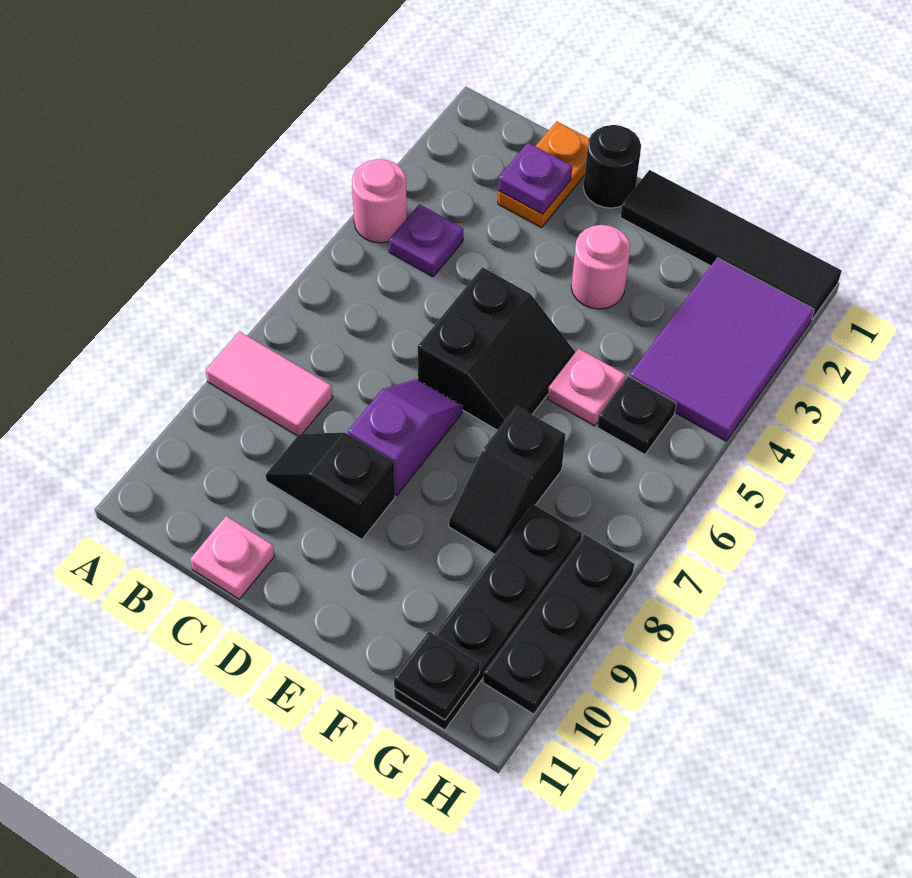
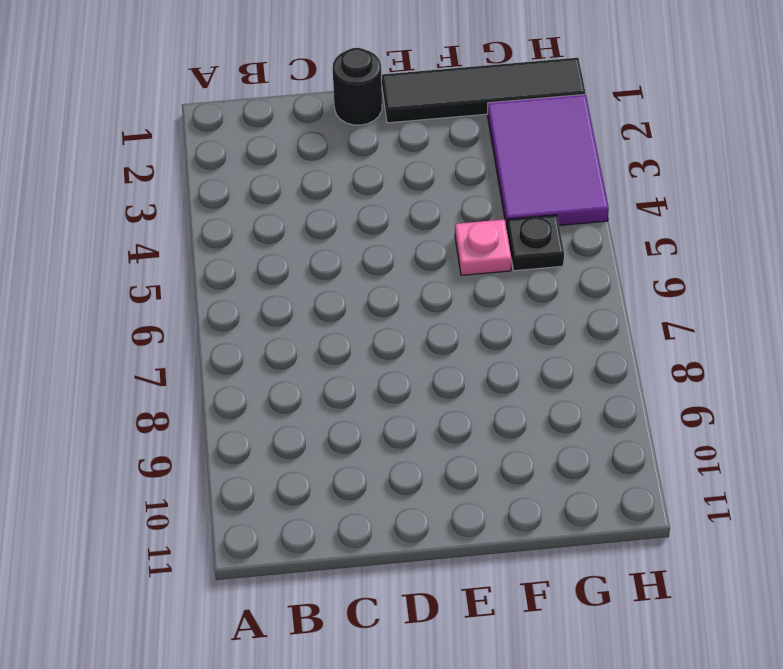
none -> pink round brick A4 level 1
none -> pink tile A8:B8 level 1
none -> purple plate B4 level 1

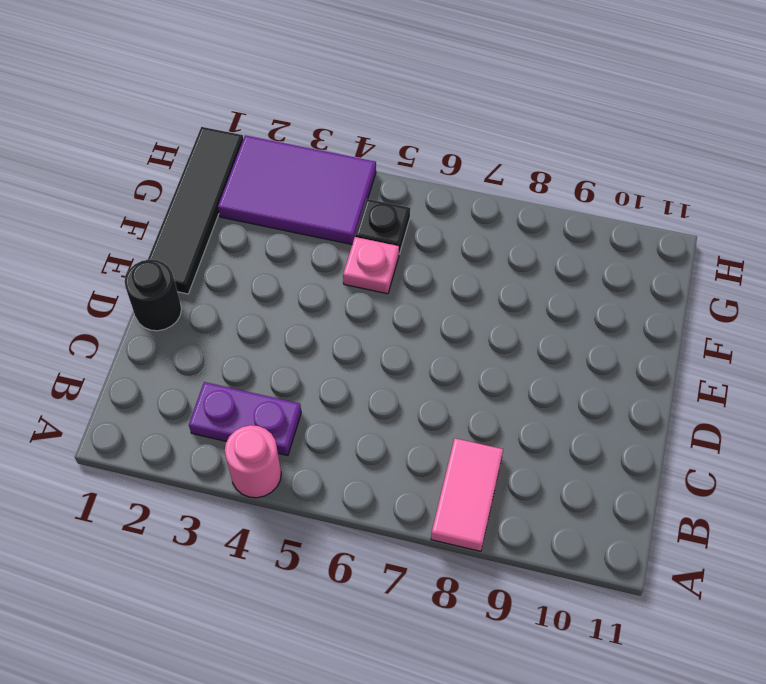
purple plate B3:B4 level 1 -> purple plate B4 level 1
none -> orange plate C1:C2 level 1
none -> black slope C9:D9 level 1 top D
none -> pink plate C11 level 1

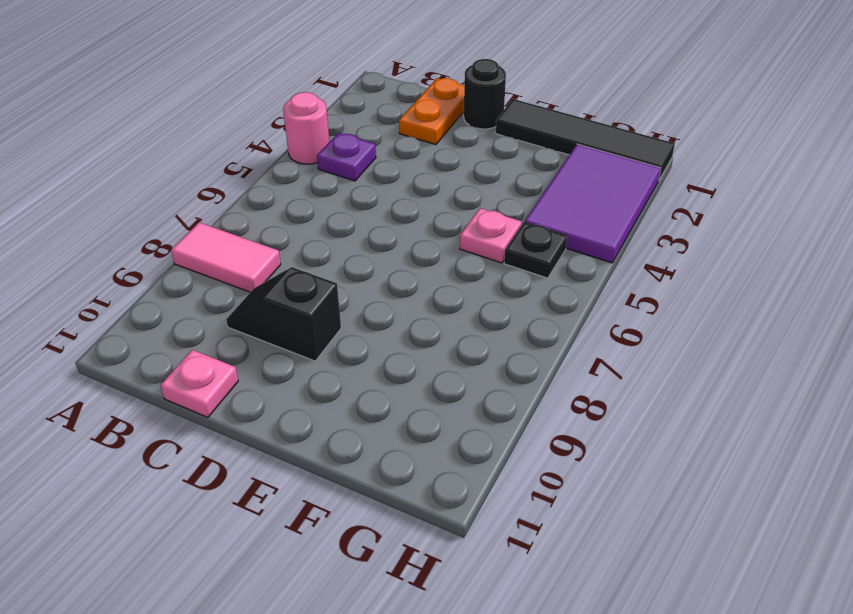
none -> black slope D5:E6 level 1 top D
none -> purple slope D7:D8 level 1 top 8
none -> pink round brick E3 level 1

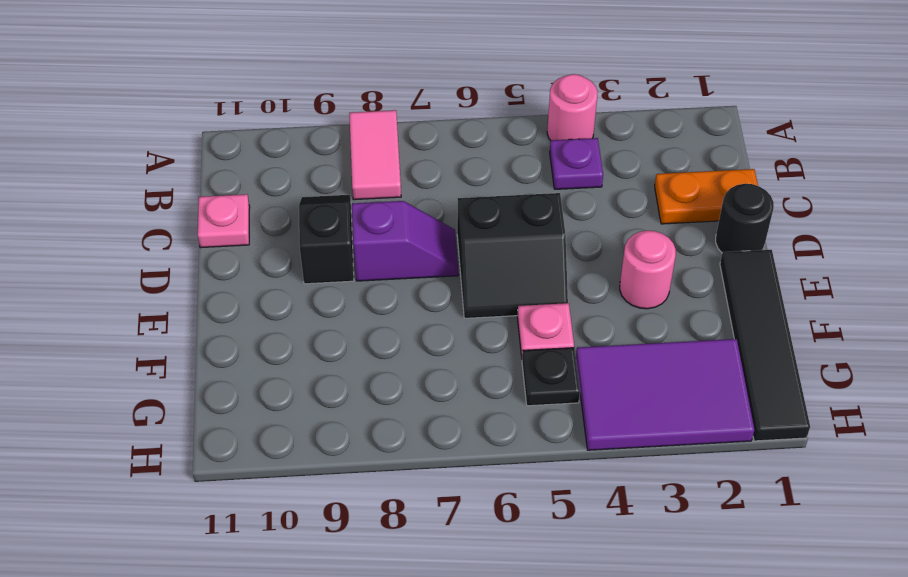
none -> black slope F7:F8 level 1 top 7
none -> black plate G8:G11 level 1
none -> black plate H8:H10 level 1

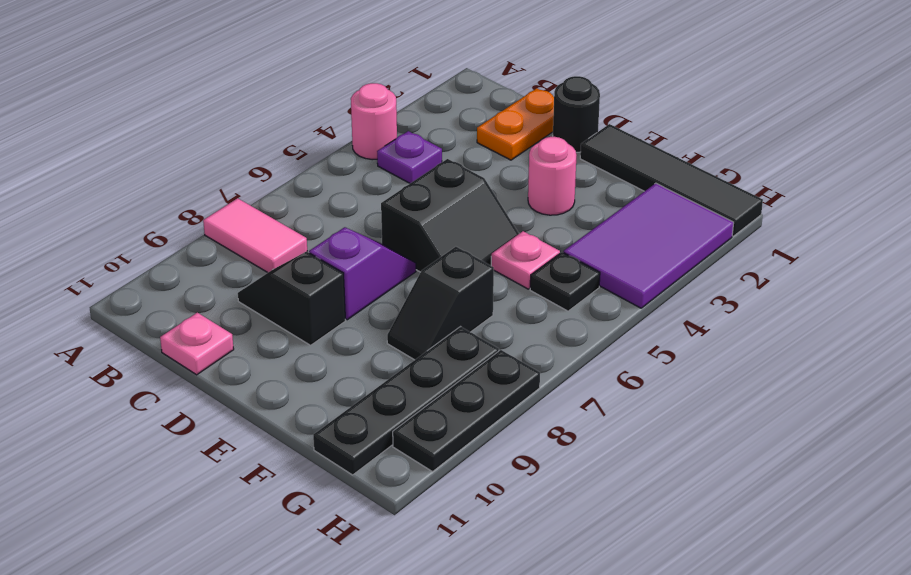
none -> purple plate C2 level 2
none -> black plate G11 level 2

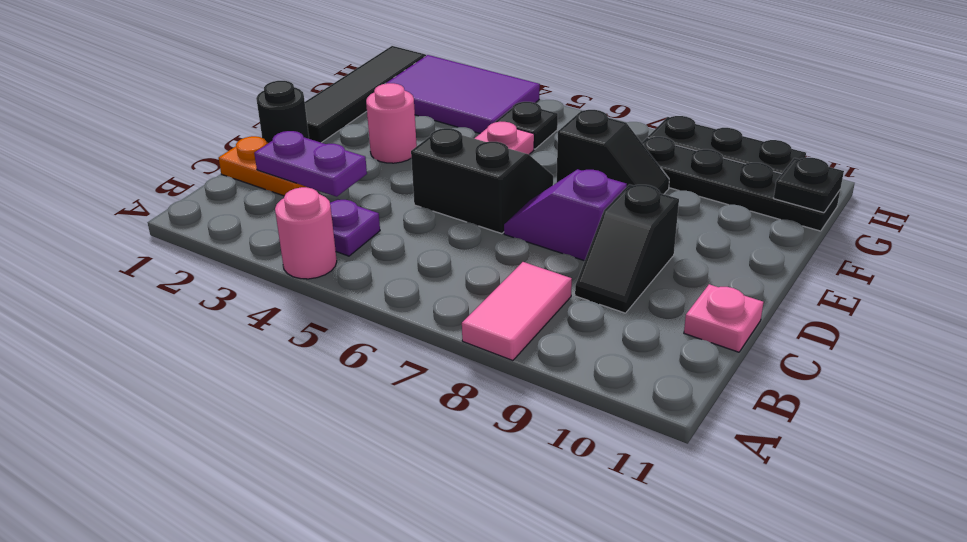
purple plate C2:C3 level 2 -> purple plate C2 level 2

